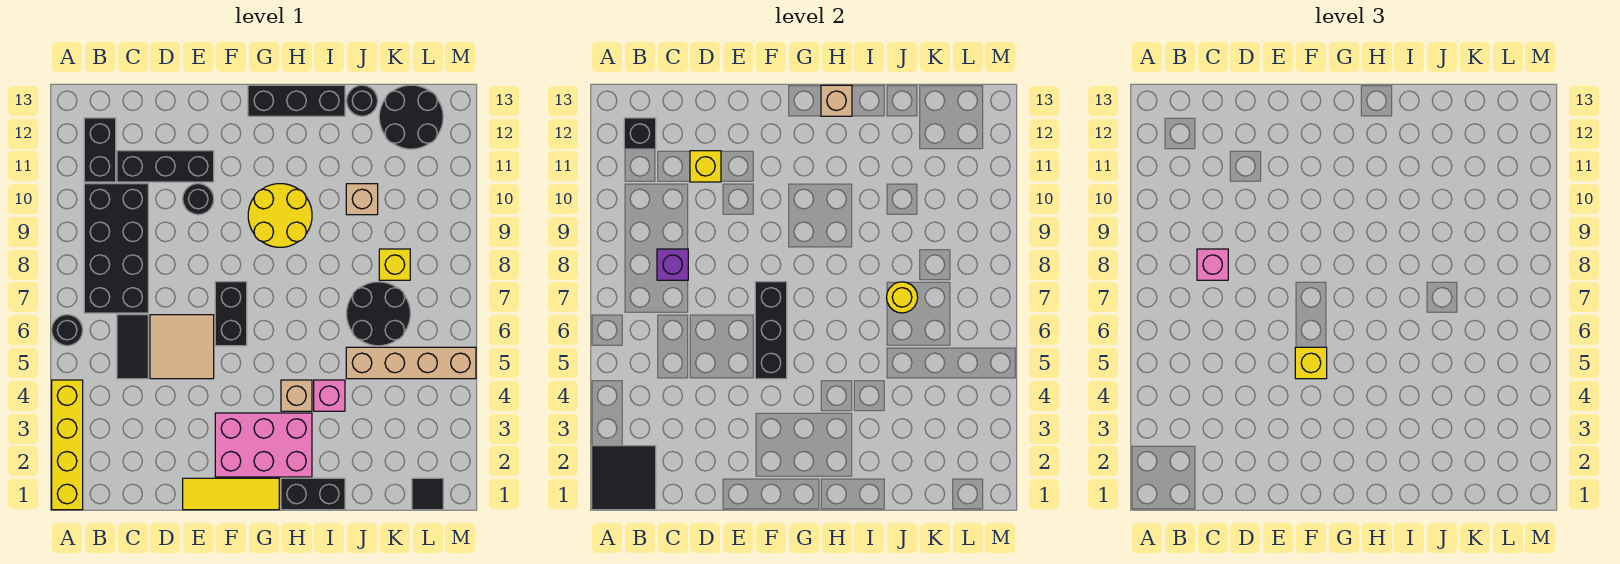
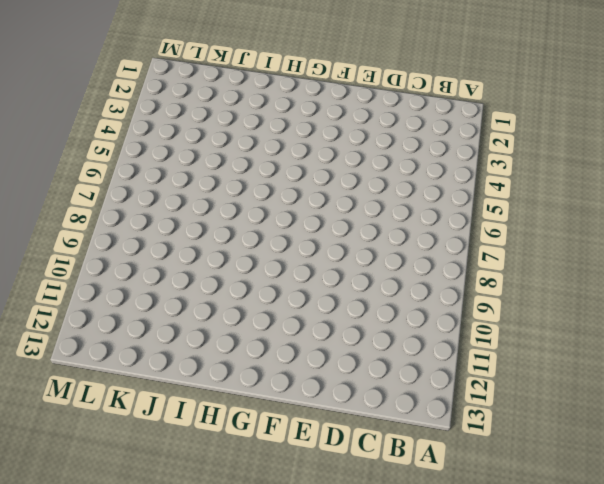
none -> yellow brick A1:A4 level 1
none -> black round brick A6 level 1
none -> black brick B7:C10 level 1
none -> black brick B11:B12 level 1

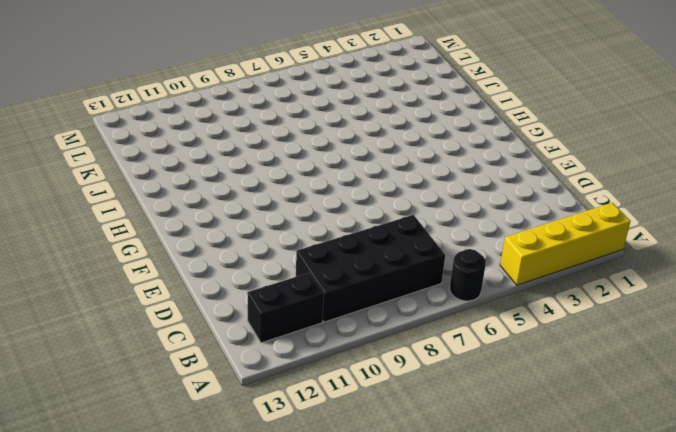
none -> black tile C5:C6 level 1
none -> black brick C11:E11 level 1
none -> tan tile D5:E6 level 1
none -> yellow tile E1:G1 level 1

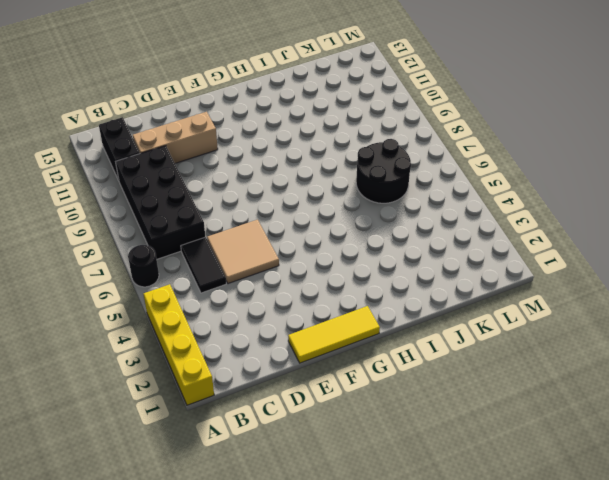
tan brick C11:E11 level 1 -> black brick C11:E11 level 1
none -> black round brick E10 level 1
none -> pink brick F2:H3 level 1
none -> black brick F6:F7 level 1
none -> yellow round brick G9:H10 level 1

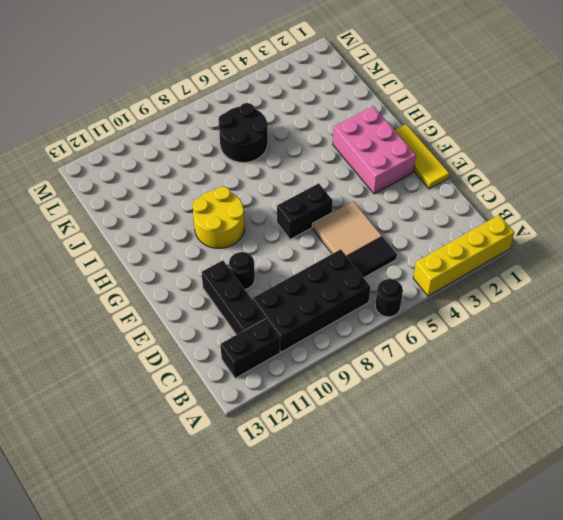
none -> black brick G13:I13 level 1
none -> black brick H1:I1 level 1
none -> tan brick H4 level 1
none -> pink brick I4 level 1

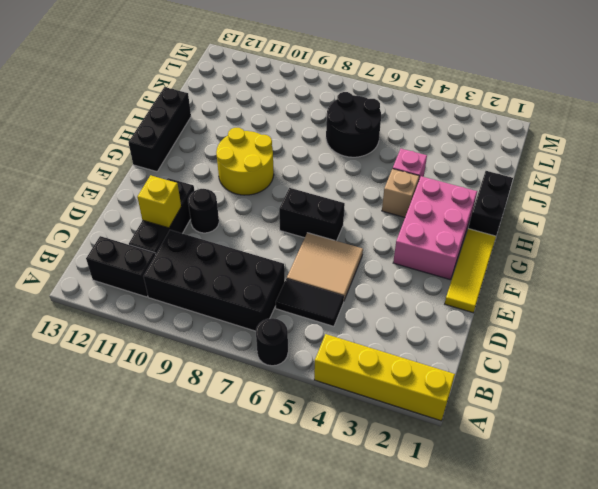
none -> tan brick J5:M5 level 1
none -> tan brick J10 level 1
none -> black round brick J13 level 1
none -> yellow brick K8 level 1

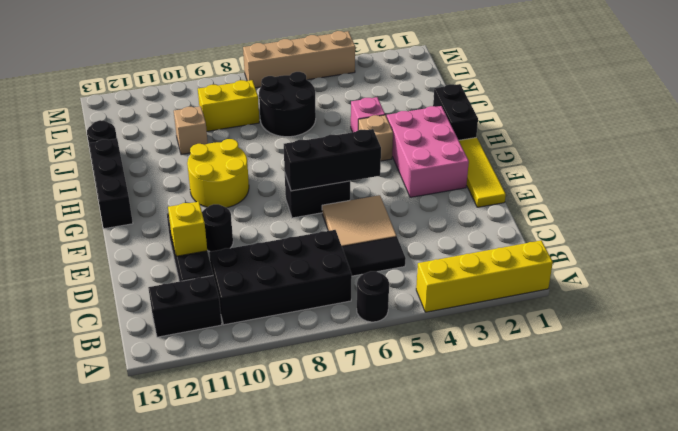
yellow brick K8:K9 level 1 -> yellow brick K8 level 1
tan brick M4:M7 level 1 -> tan brick J5:M5 level 1
none -> black round brick K12:L13 level 1
none -> black tile L1 level 1
none -> black tile A1:B2 level 2
none -> black brick B12 level 2

